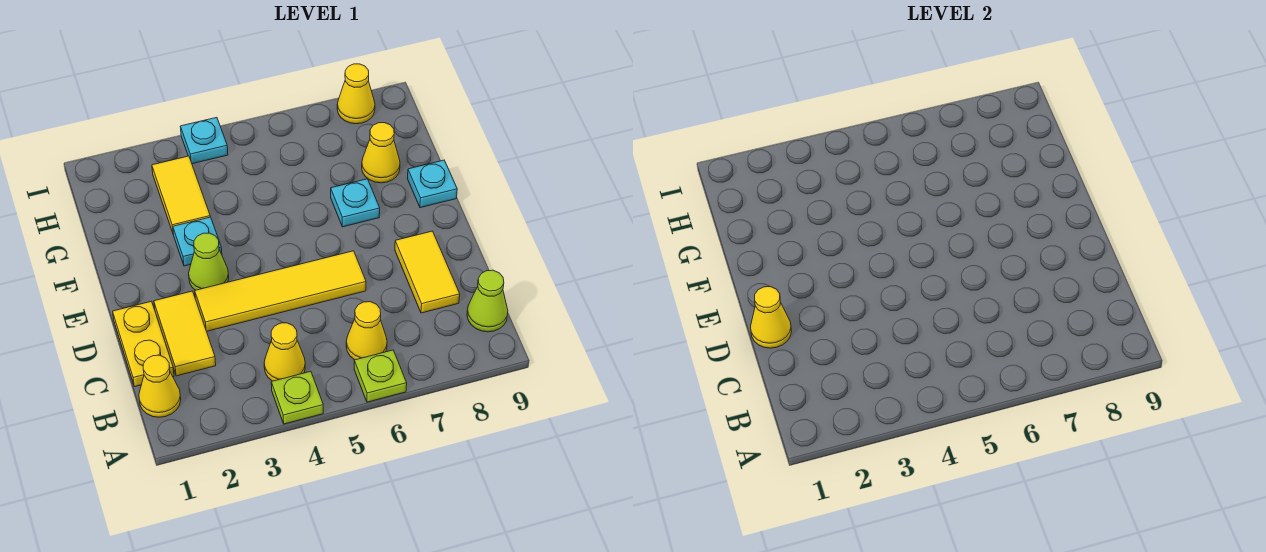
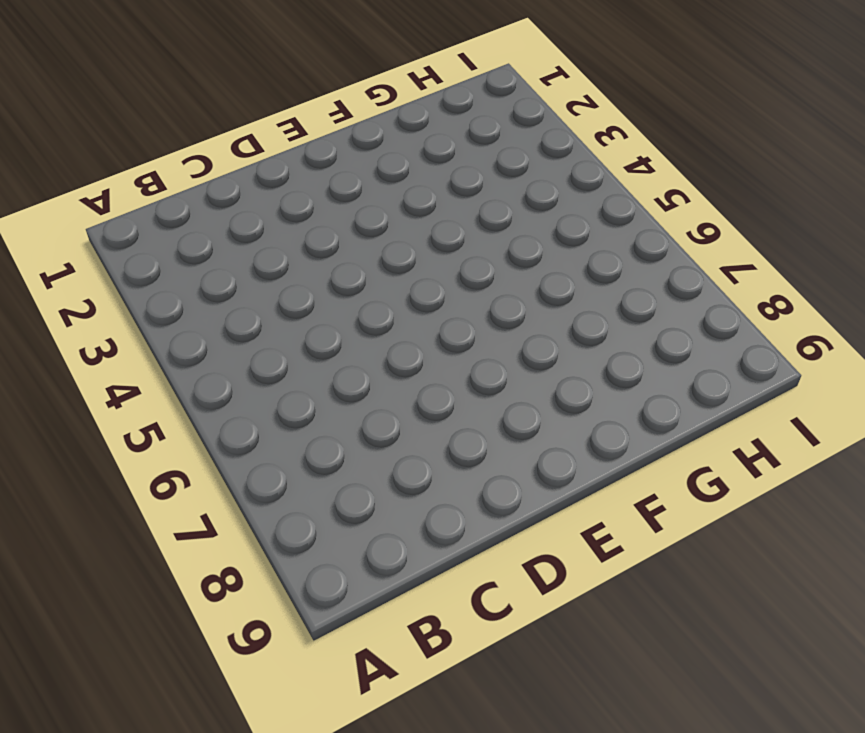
none -> lime plate A4 level 1
none -> lime plate A6 level 1
none -> yellow cone B1 level 1

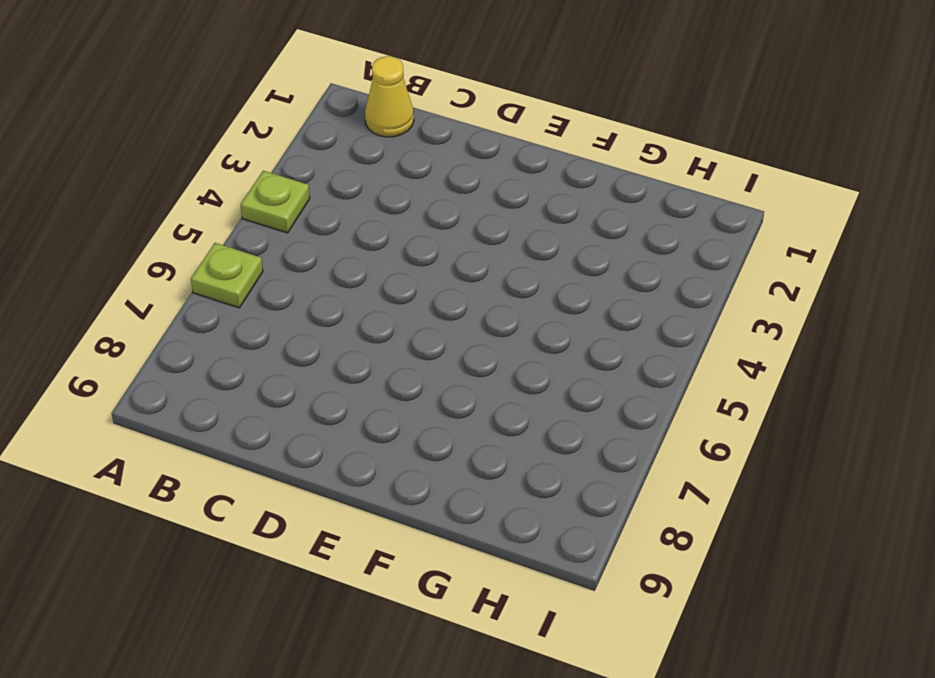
none -> yellow cone B4 level 1
none -> yellow cone B6 level 1
none -> lime cone B9 level 1

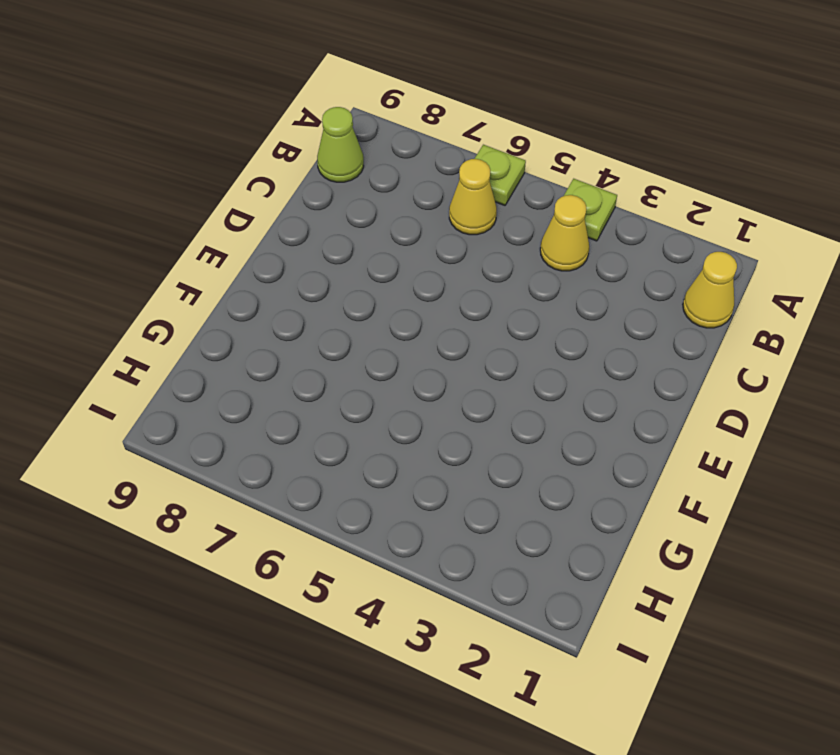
none -> yellow plate C1:D1 level 1
none -> yellow tile C2:D2 level 1
none -> yellow tile C8:D8 level 1

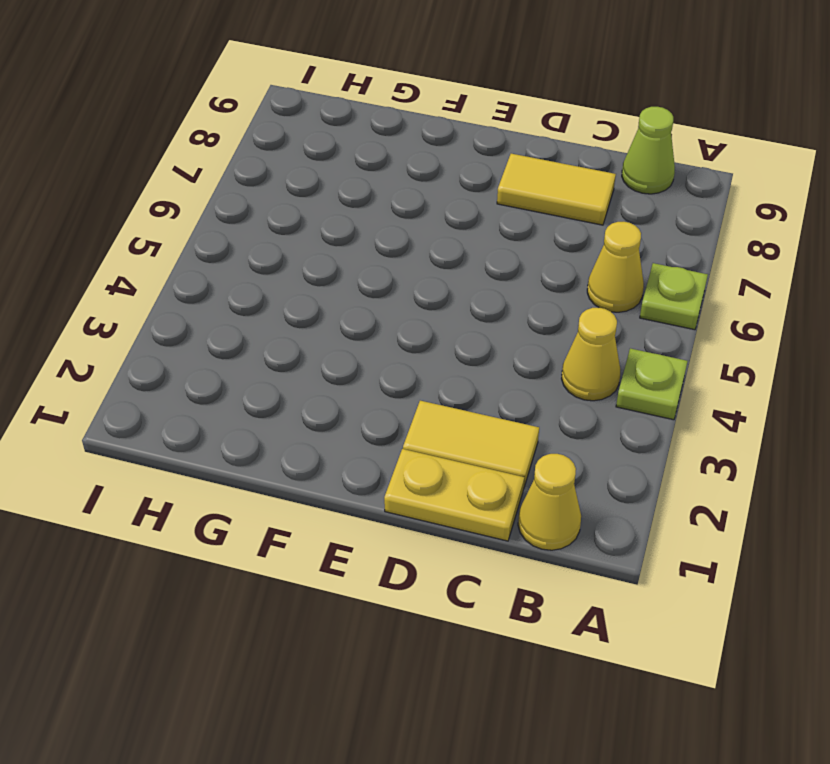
none -> yellow tile D3:D6 level 1
none -> lime cone E3 level 1
none -> cyan plate F3 level 1

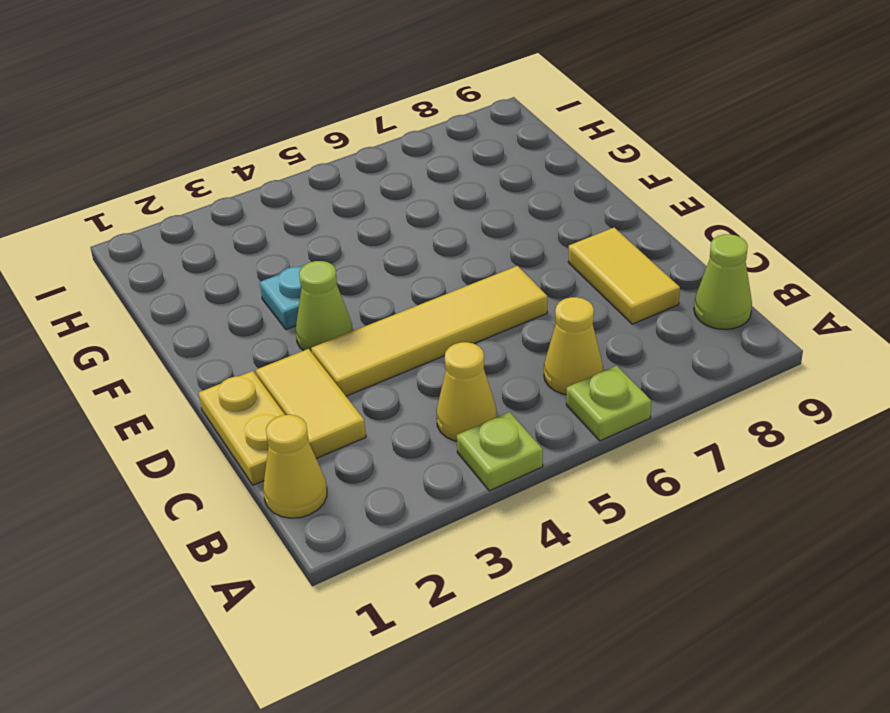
none -> cyan plate F7 level 1
none -> cyan plate F9 level 1
none -> yellow tile G3:H3 level 1

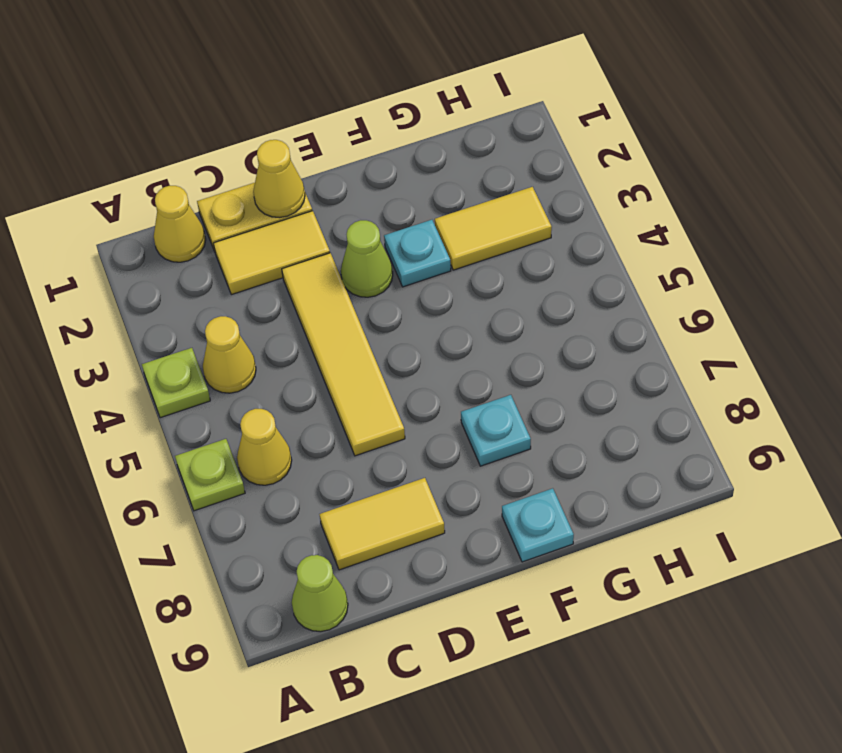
none -> yellow cone G8 level 1
none -> cyan plate I4 level 1
none -> yellow cone I8 level 1

